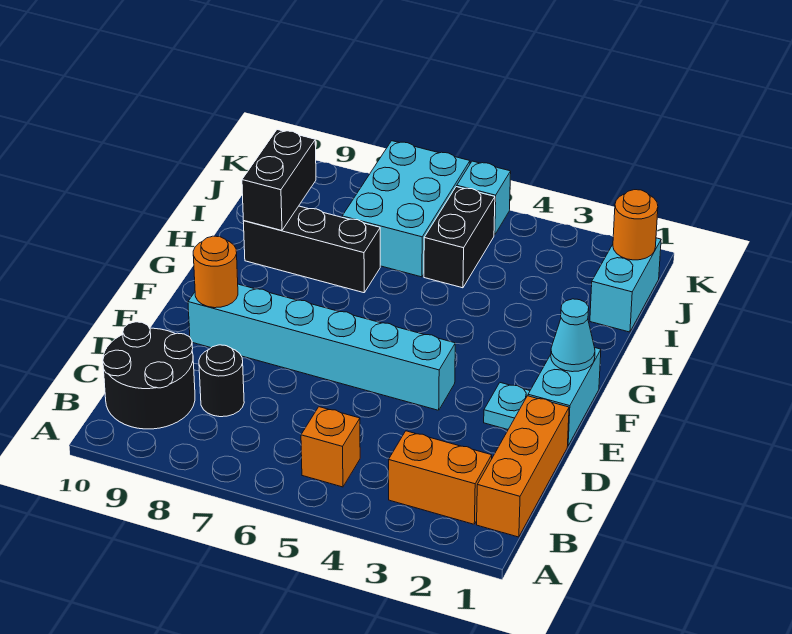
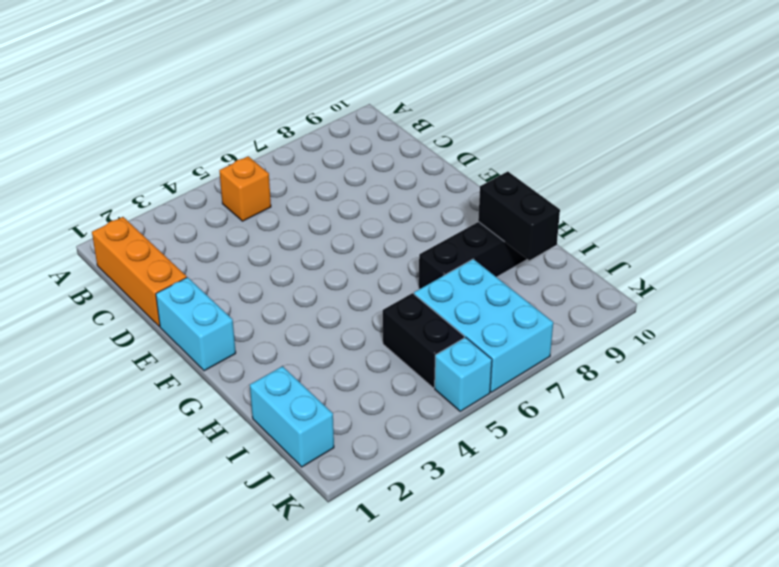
none -> orange brick B2:B3 level 1
none -> black round brick B9:C10 level 1
none -> black round brick C8 level 1

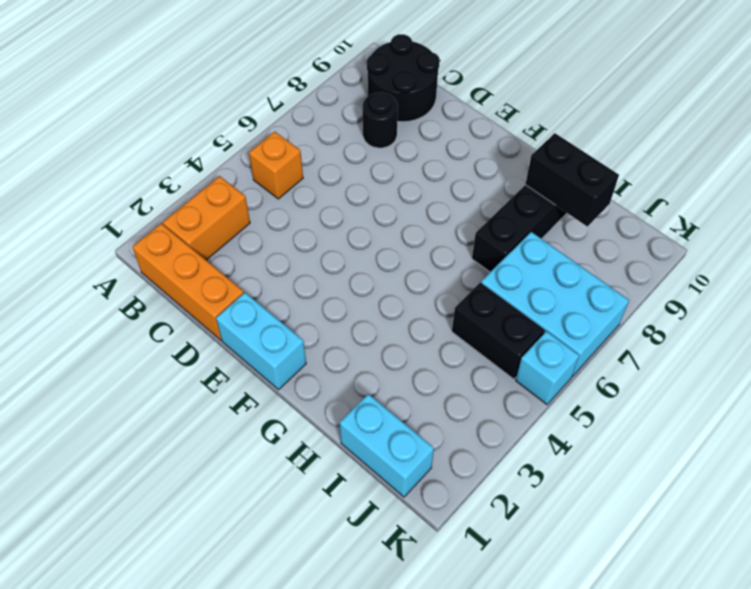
none -> cyan plate E2 level 1
none -> cyan brick E4:E9 level 1
none -> orange round brick E9 level 2

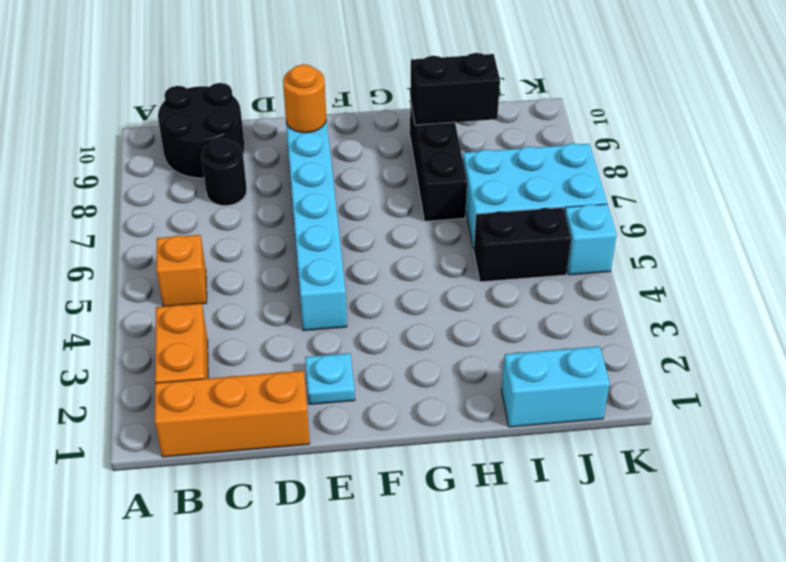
none -> cyan brick E1:F1 level 1
none -> cyan cone F1 level 2
none -> orange round brick J1 level 2

